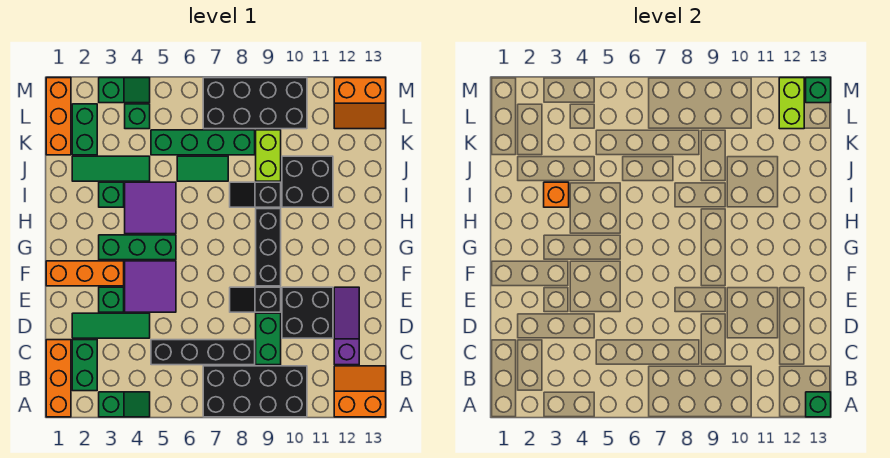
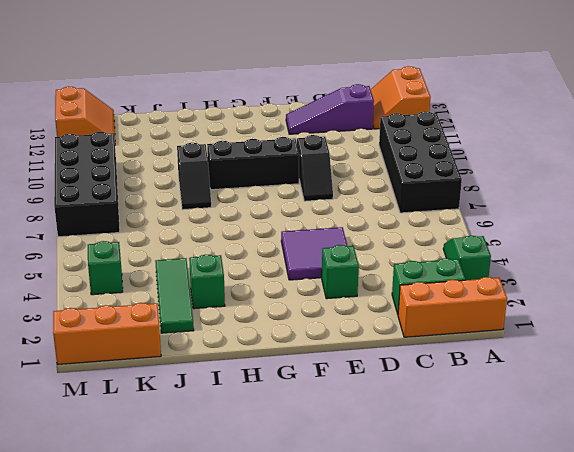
none -> black brick C5:C8 level 1
none -> green brick C9:D9 level 1
none -> green tile D2:D4 level 1
none -> black brick D10:E11 level 1

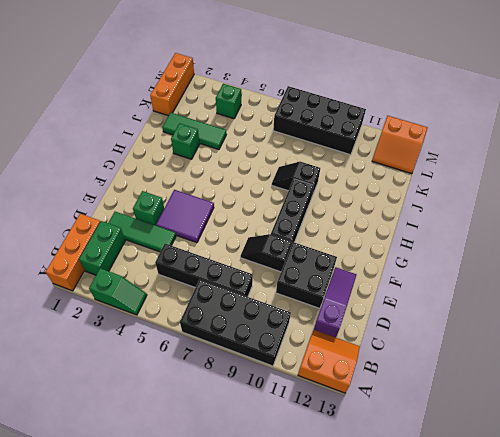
none -> green brick C9:D9 level 1
none -> orange brick F1:F3 level 1
none -> green brick G3:G5 level 1
none -> purple tile H4:I5 level 1

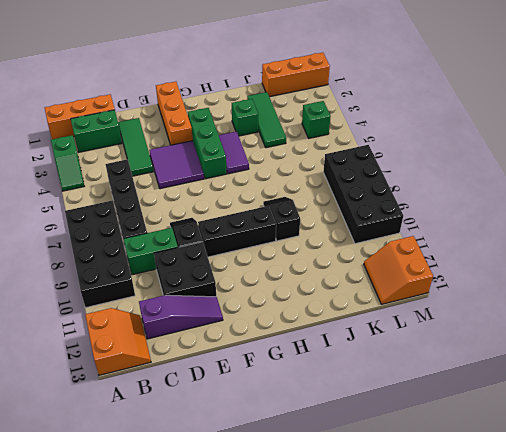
purple tile H4:H5 level 1 -> purple tile H4:I5 level 1
none -> green brick E3 level 1
none -> black brick I10:J11 level 1
none -> green tile J6:J7 level 1
none -> lime brick J9:K9 level 1

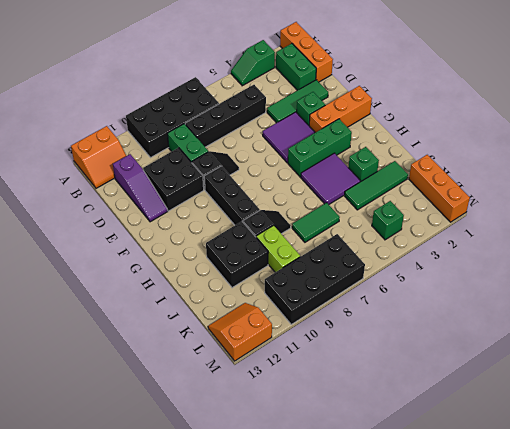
none -> green brick K2:L2 level 1
none -> green brick K5:K8 level 1
none -> green slope M3:M4 level 1 top 3
none -> green brick A13 level 2

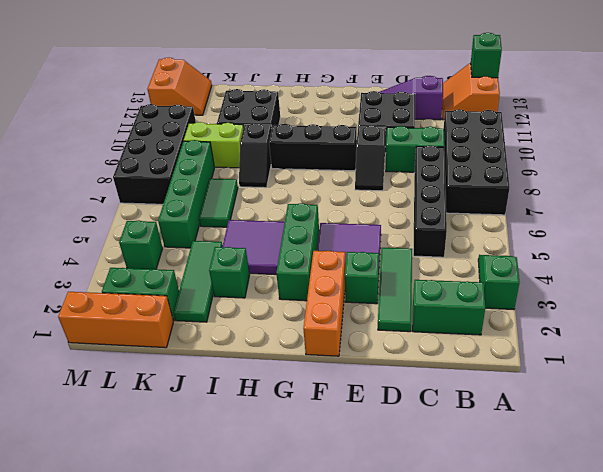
none -> orange brick A1:C1 level 1
none -> green slope M3:M4 level 1 top 3
none -> orange brick I3 level 2
none -> lime brick L12:M12 level 2

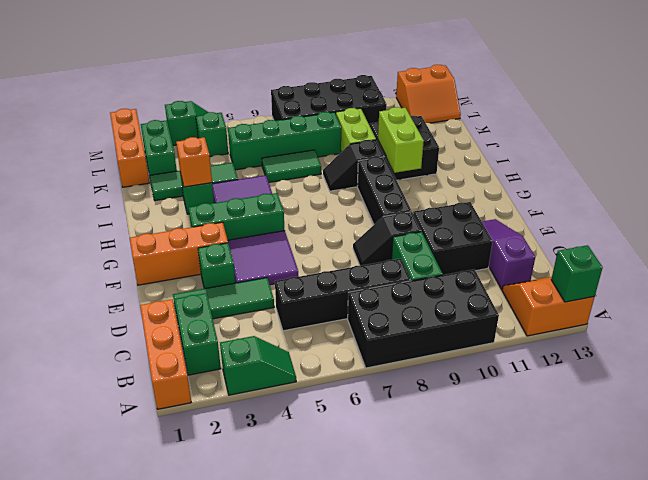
lime brick H10:I10 level 2 -> lime brick L12:M12 level 2
none -> green brick M13 level 2

